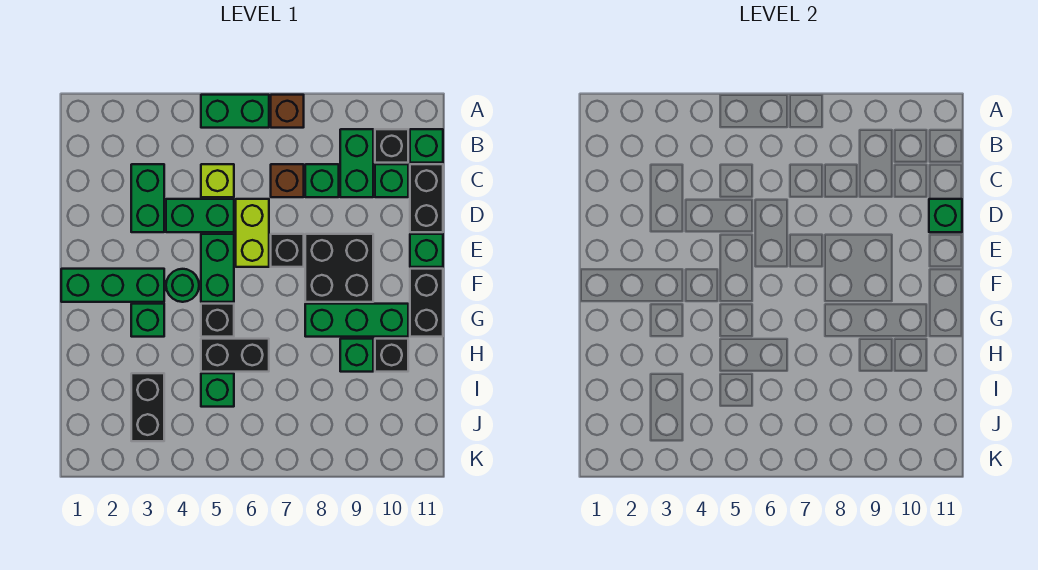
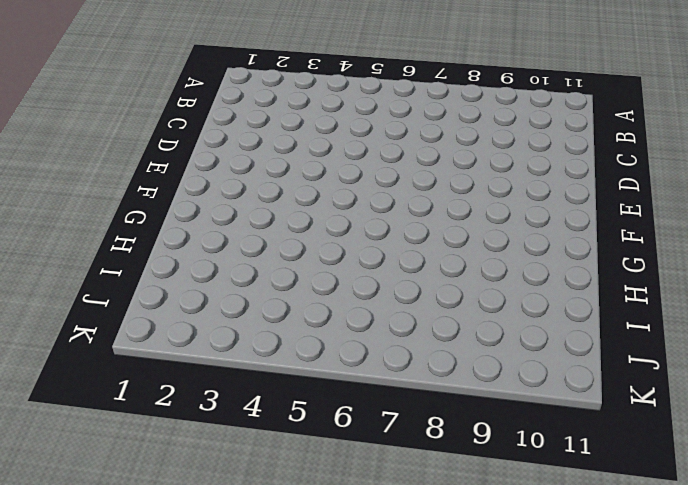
none -> green brick A5:A6 level 1
none -> brown brick A7 level 1
none -> green brick B9:C9 level 1

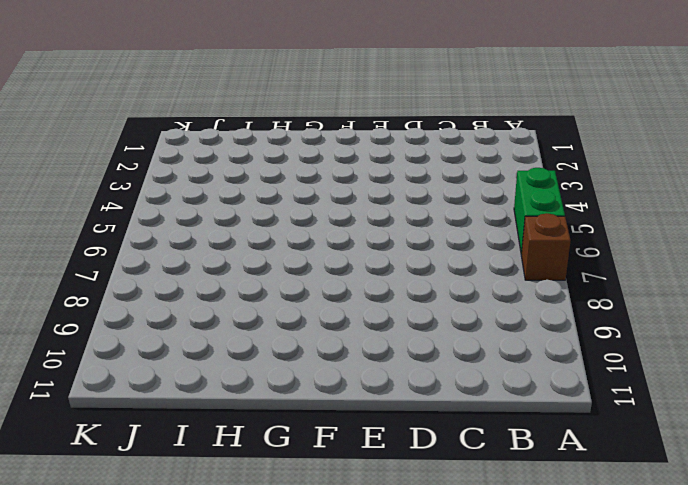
none -> green brick B9:C9 level 1
none -> black brick B10 level 1
none -> green brick B11 level 1

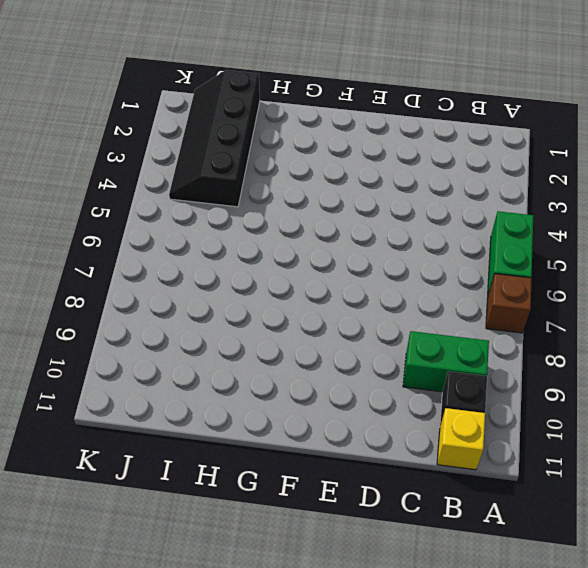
yellow brick B11 level 1 -> green brick B11 level 1
black slope I1:J4 level 1 top I -> black brick I3:J3 level 1
none -> green brick C3:D3 level 1
none -> lime brick C5 level 1
none -> brown brick C7 level 1

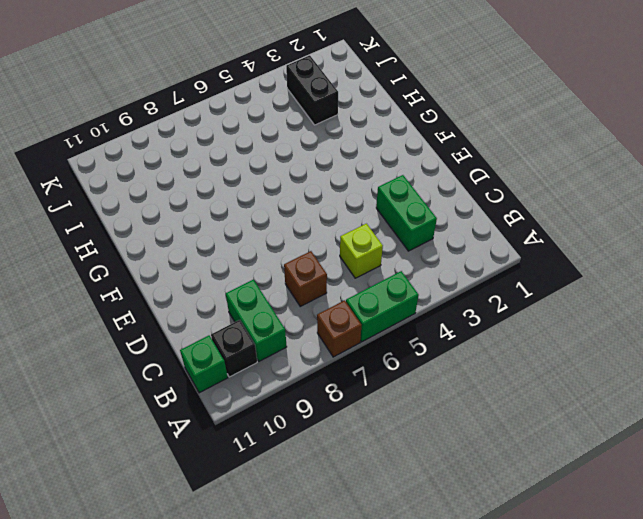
none -> green brick C8 level 1
none -> green brick C10 level 1
none -> black brick C11:D11 level 1

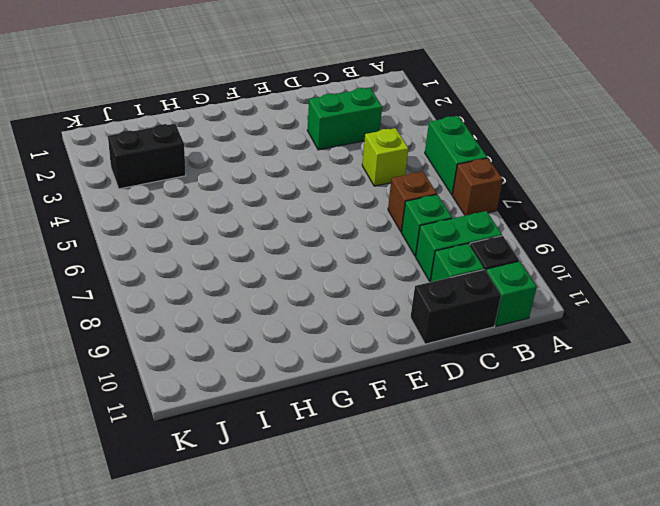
none -> green brick D4:D5 level 1
none -> lime brick D6:E6 level 1
none -> green brick E5:F5 level 1

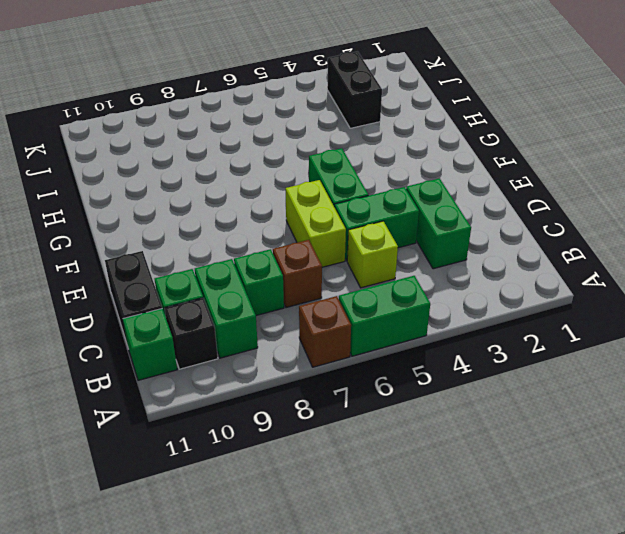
none -> black brick E7 level 1
none -> black brick E8:F9 level 1
none -> green brick E11 level 1

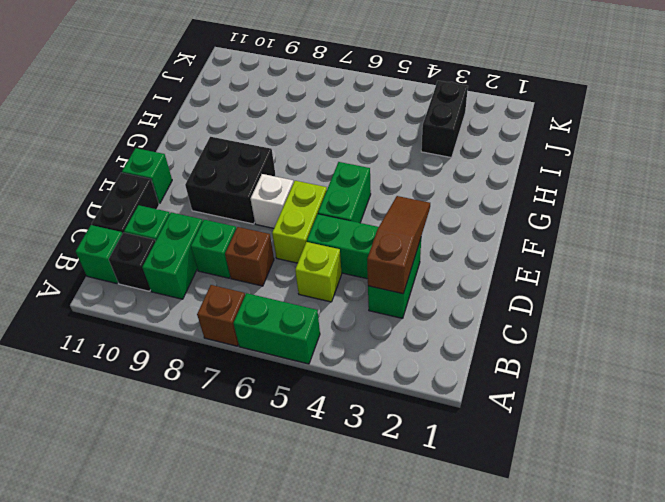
brown slope C3:E3 level 2 top C -> none
white brick E7 level 1 -> black brick E7 level 1
none -> green brick F1:F3 level 1
none -> green round brick F4 level 1
none -> black brick F11:G11 level 1

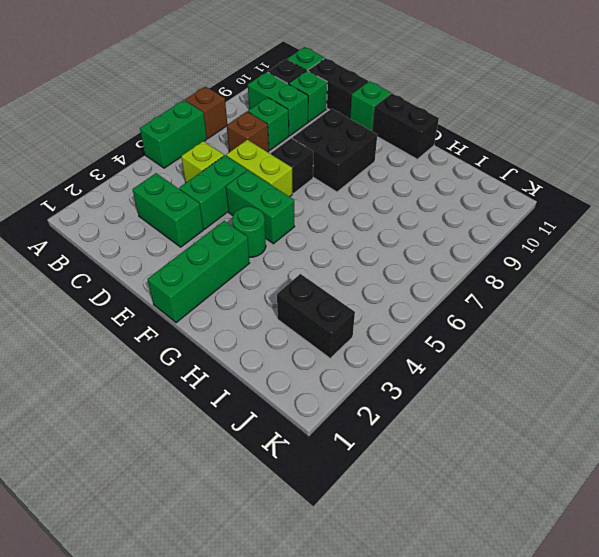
none -> green brick G3 level 1
none -> black brick G5 level 1
none -> green brick G8:G10 level 1

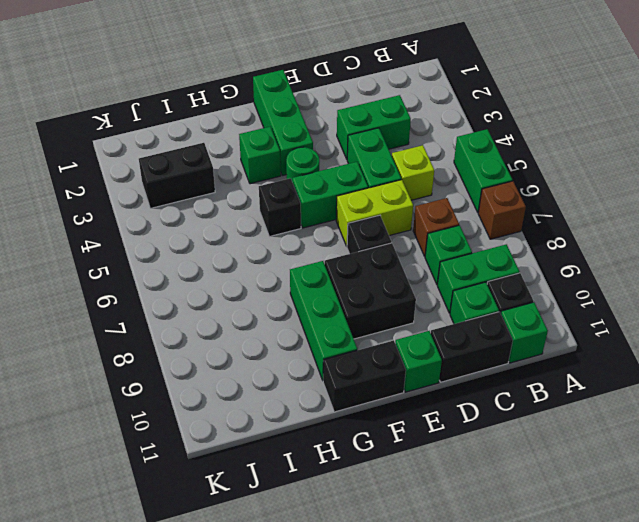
none -> black brick H5:H6 level 1
none -> green brick H9 level 1
none -> black brick H10 level 1

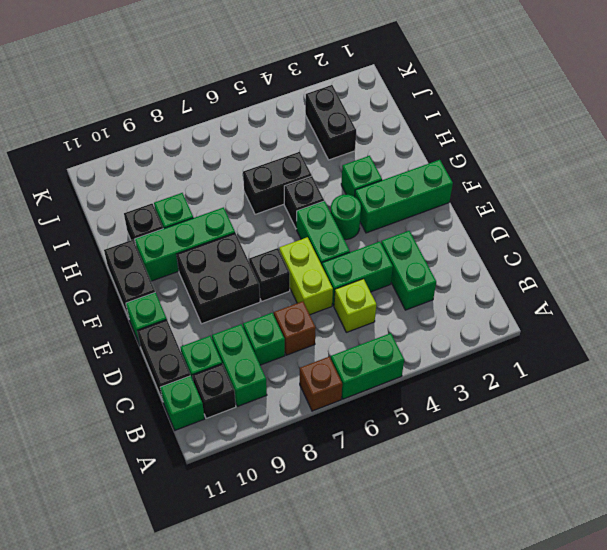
none -> green brick I5 level 1
none -> green brick D11 level 2

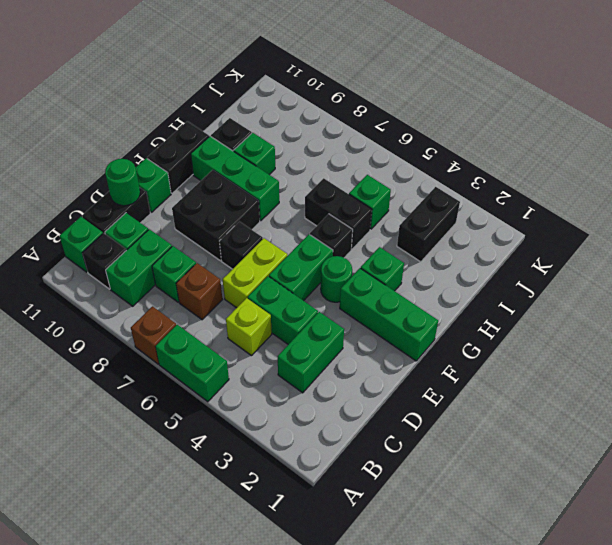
green round brick D11 level 2 -> green brick D11 level 2

